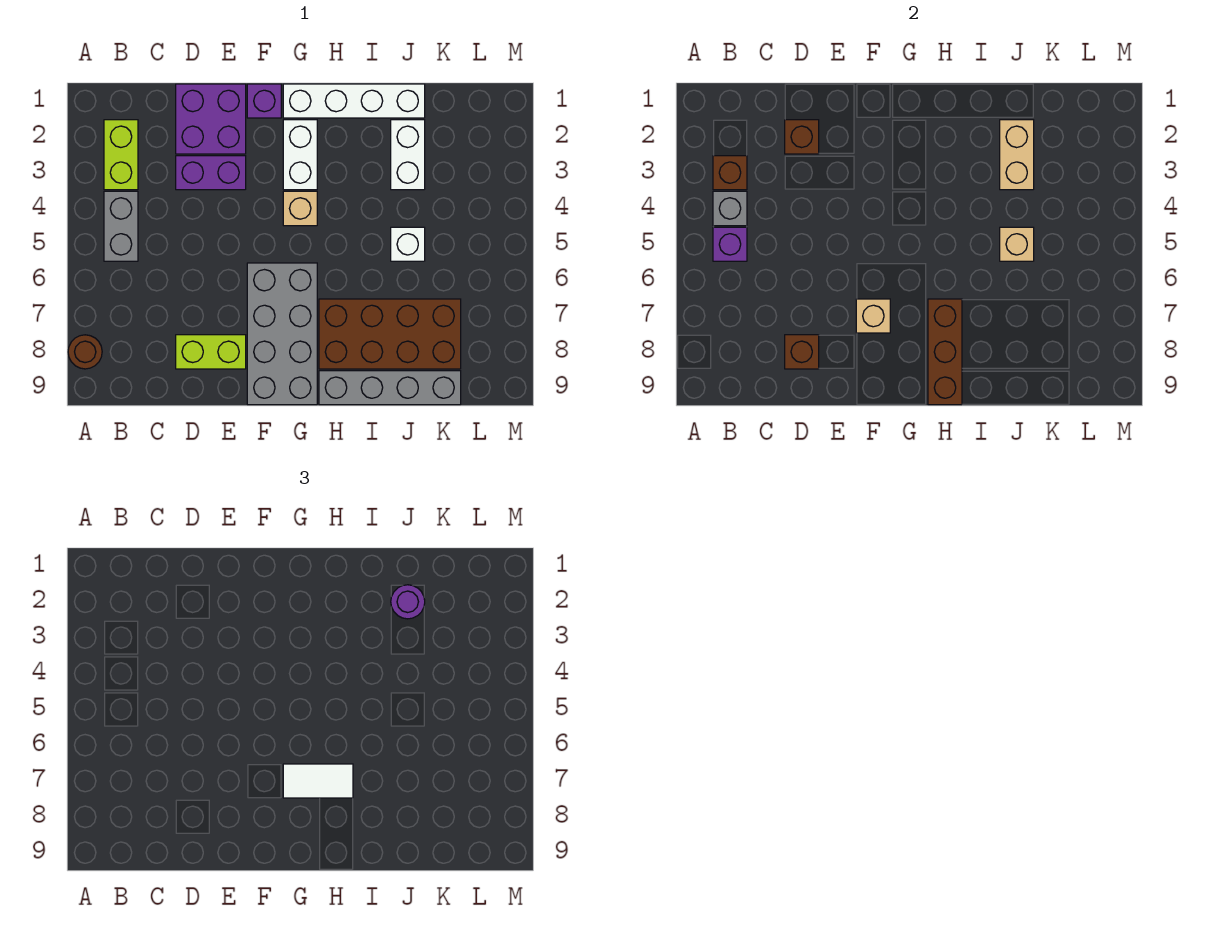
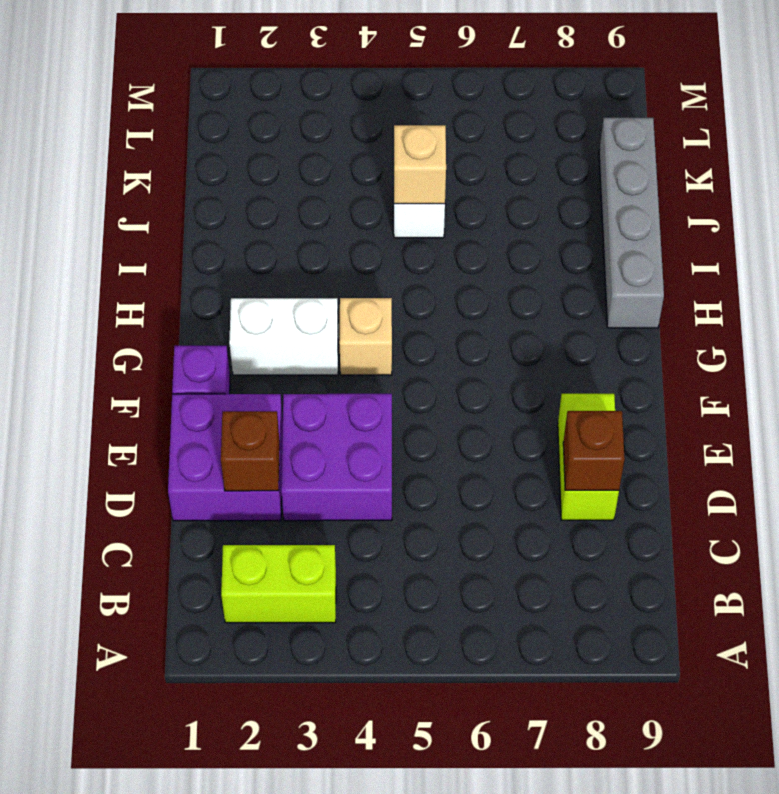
purple brick D3:E4 level 1 -> purple brick D3:E3 level 1
none -> brown round brick A8 level 1
none -> grey brick B4:B5 level 1
none -> grey brick F6:G9 level 1

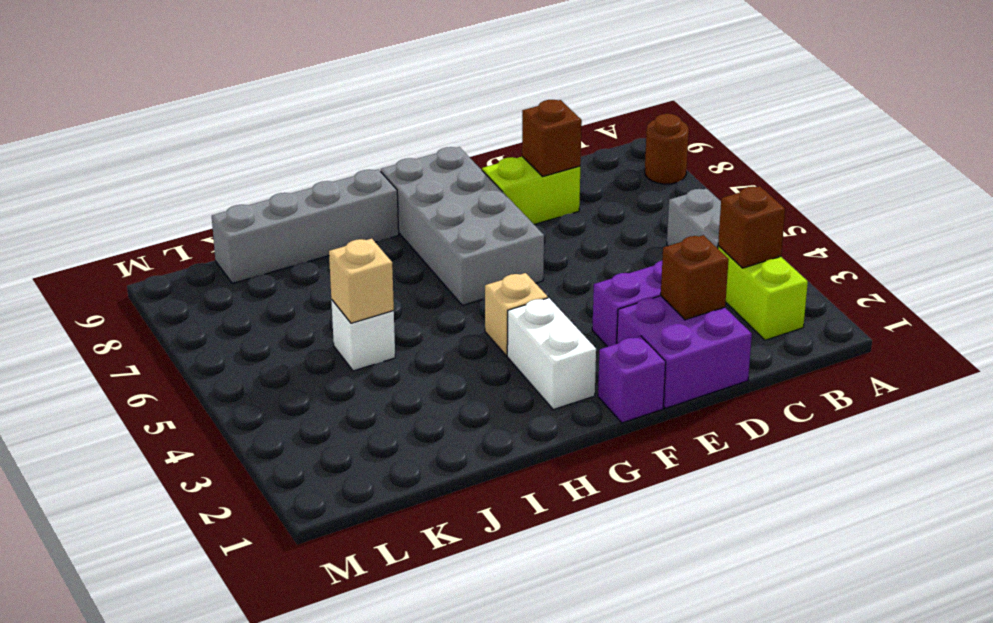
none -> white brick G1:J1 level 1
none -> brown brick H7:K8 level 1
none -> white brick J2:J3 level 1

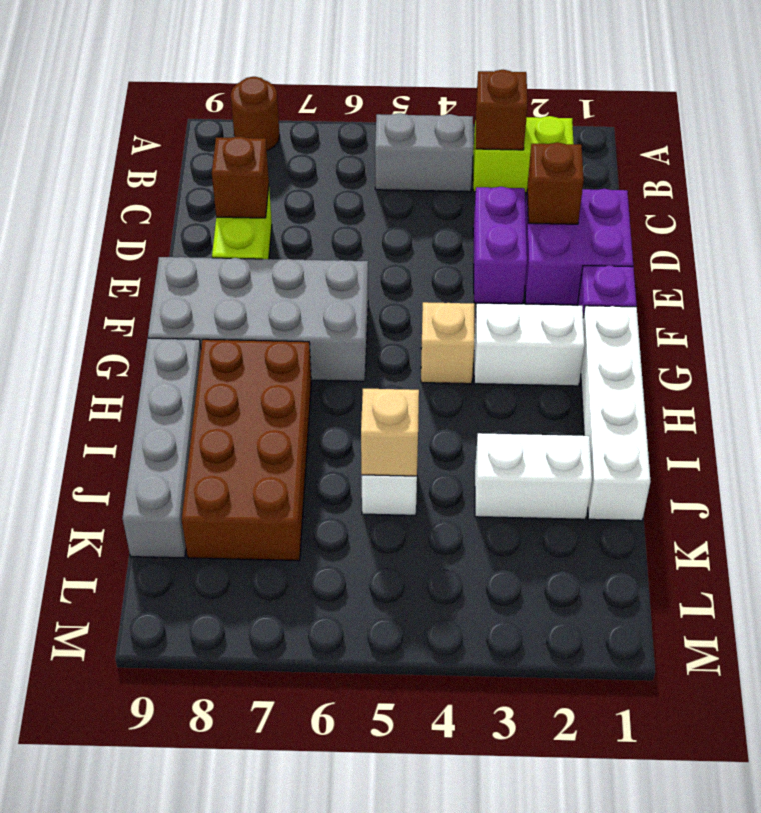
none -> grey brick B4 level 2
none -> purple brick B5 level 2
none -> tan brick F7 level 2

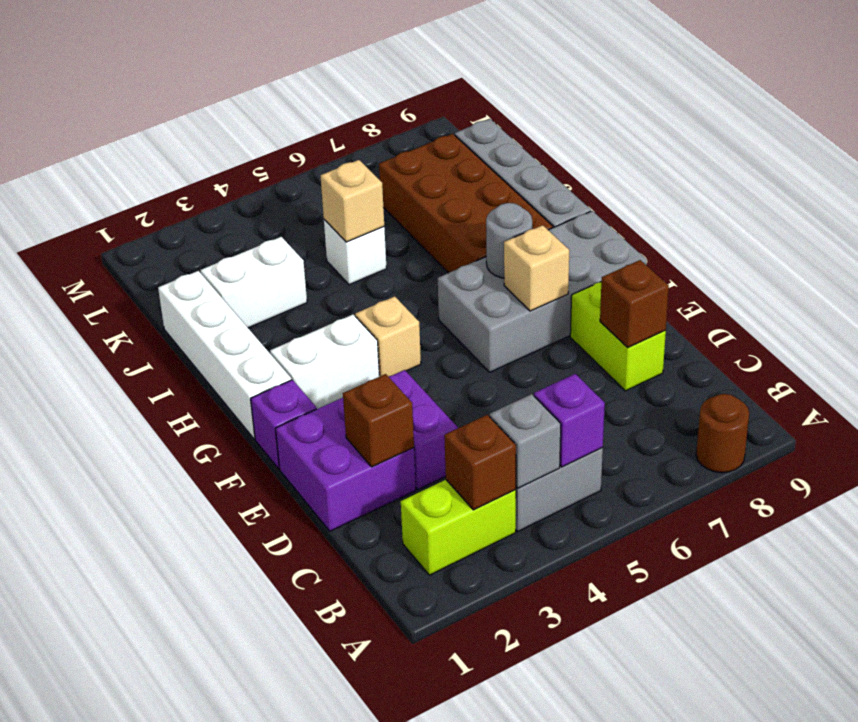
grey round brick G7 level 2 -> none
none -> brown brick H7:H9 level 2
none -> tan brick J2:J3 level 2
none -> white tile G7:H7 level 3

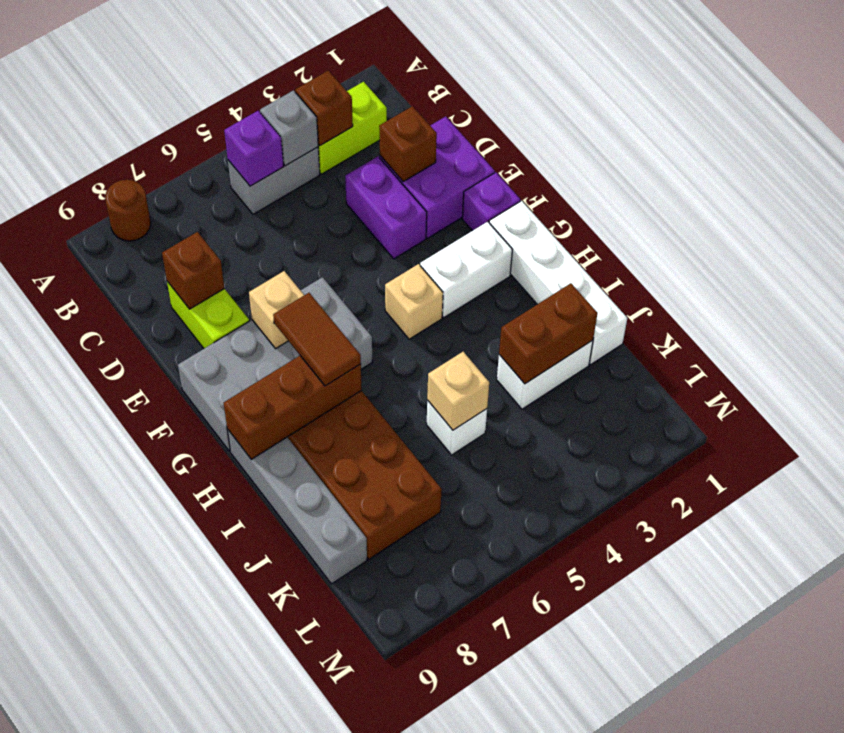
brown tile G7:H7 level 3 -> white tile G7:H7 level 3
brown brick J2:J3 level 2 -> tan brick J2:J3 level 2
none -> purple round brick J2 level 3

